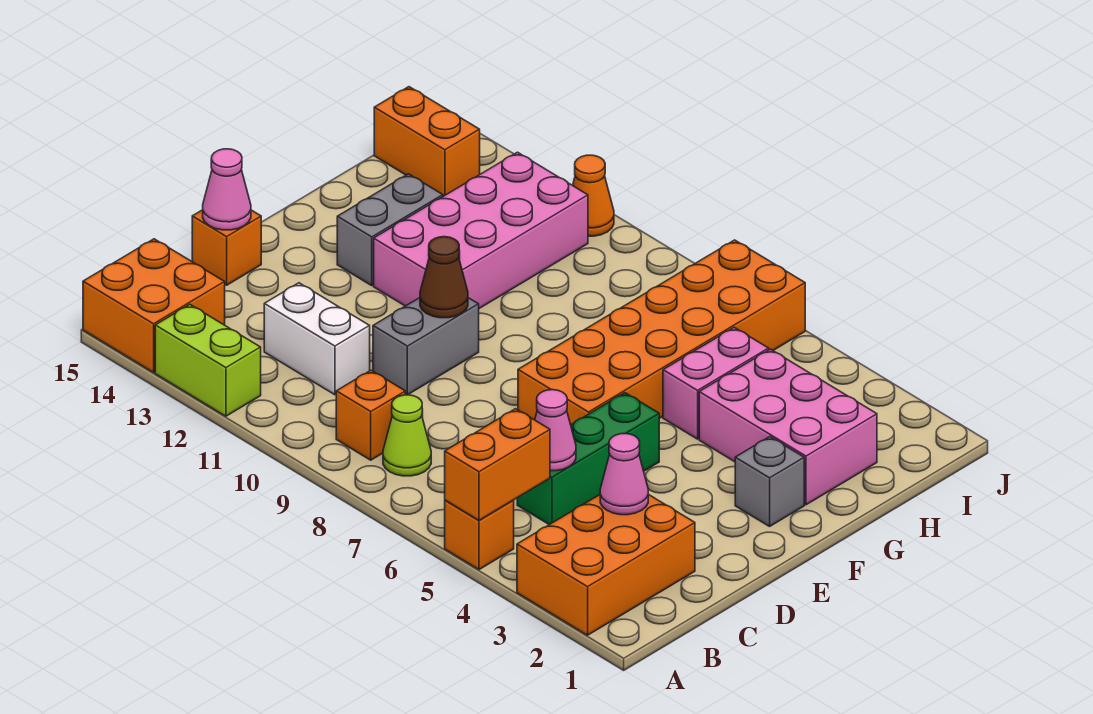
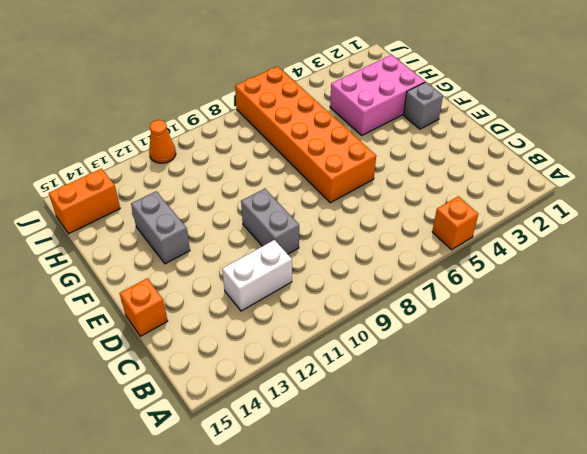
none -> orange brick A2:C3 level 1
none -> lime brick A12:A13 level 1
none -> orange brick A14:B15 level 1

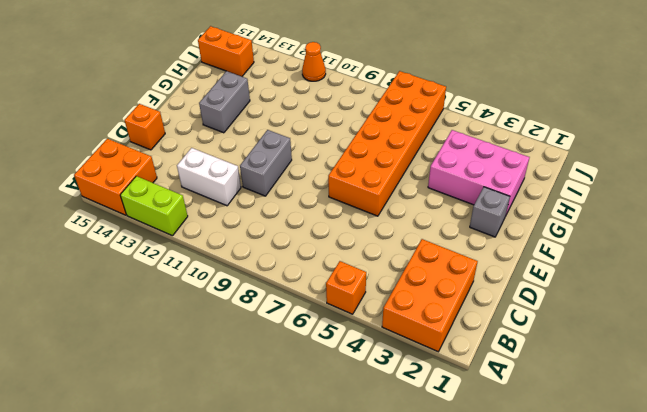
none -> lime cone B8 level 1
none -> orange brick B9 level 1
none -> green brick C5:E5 level 1

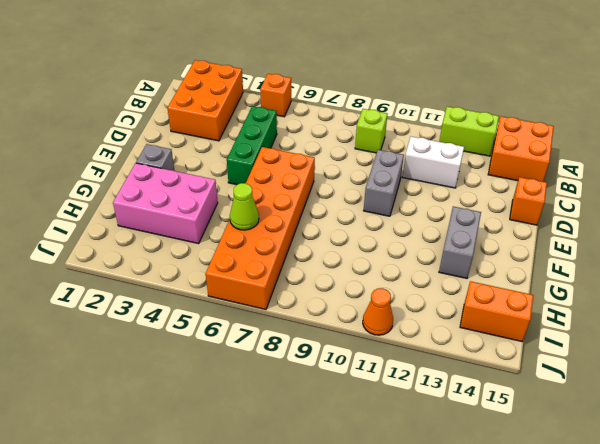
lime brick B9 level 1 -> orange brick B9 level 1
lime cone H6 level 2 -> lime cone B8 level 1
none -> pink brick F11:I12 level 1
none -> pink brick G5:H5 level 1
none -> orange brick A5:B5 level 2

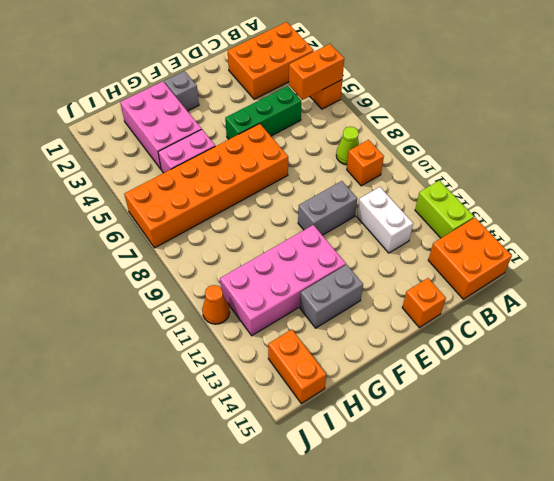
none -> pink cone C3 level 2
none -> pink cone C5 level 2
none -> pink cone D15 level 2

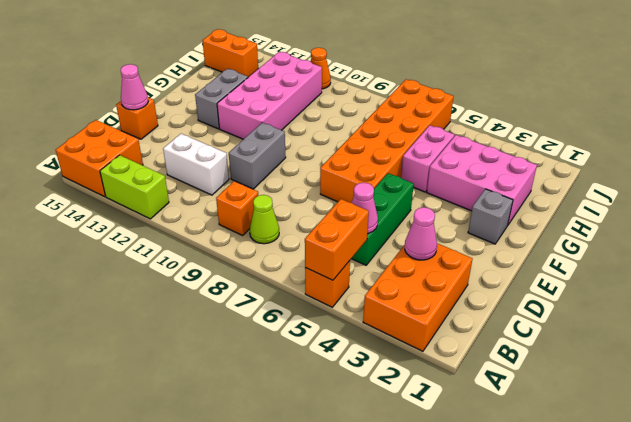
none -> brown cone E10 level 2

